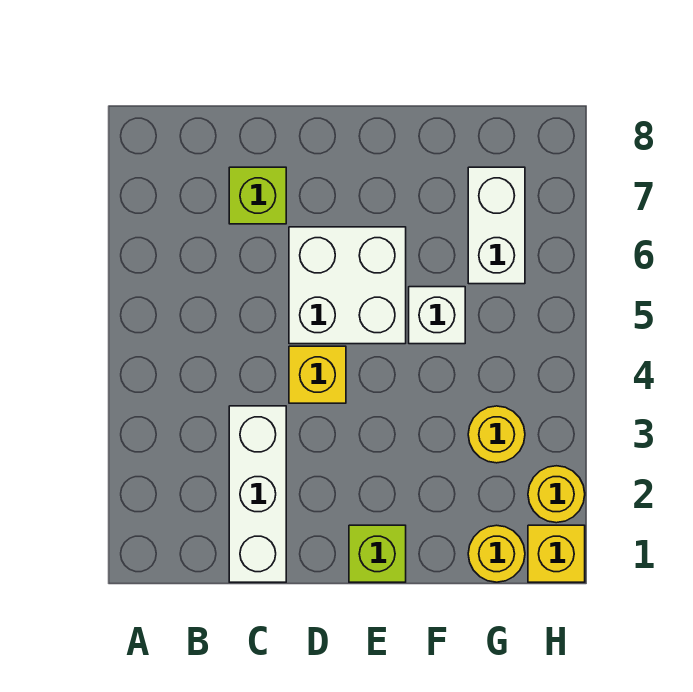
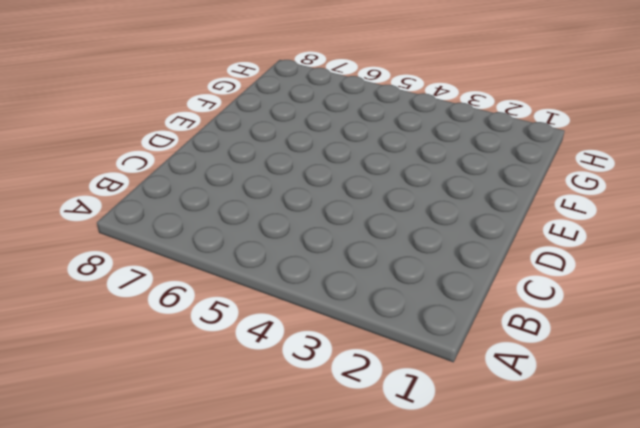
none -> white brick C1:C3 level 1
none -> lime brick C7 level 1

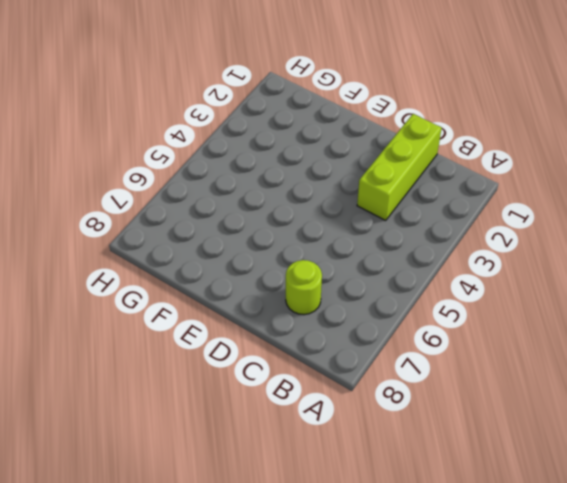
lime brick C1:C3 level 1 -> white brick C1:C3 level 1
lime round brick C7 level 1 -> lime brick C7 level 1
none -> yellow brick D4 level 1
none -> white brick D5:E6 level 1

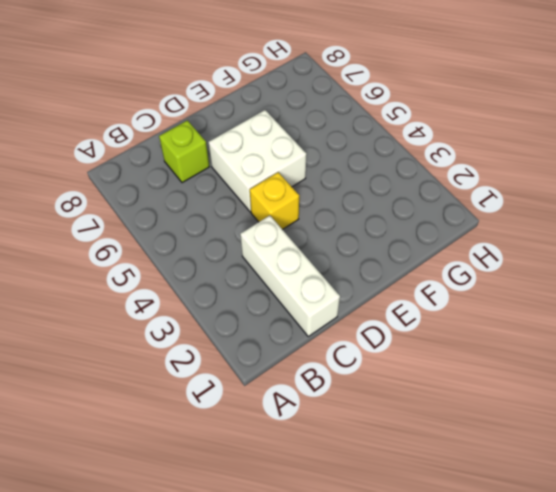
none -> lime brick E1 level 1
none -> white brick F5 level 1

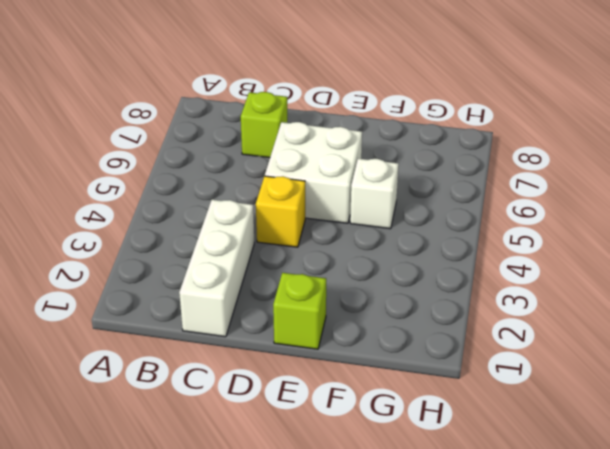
none -> yellow round brick G1 level 1
none -> yellow round brick G3 level 1

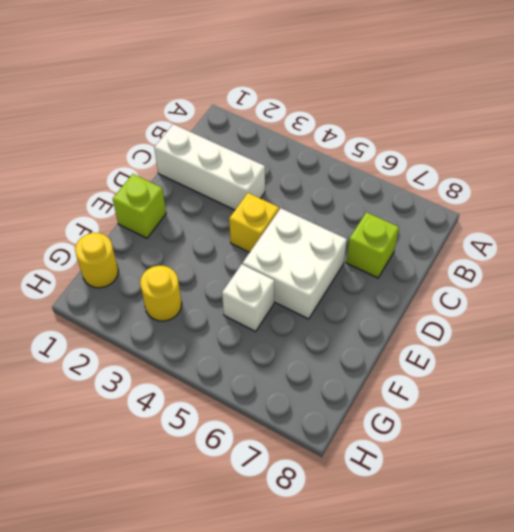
none -> white brick G6:G7 level 1
none -> yellow brick H1 level 1

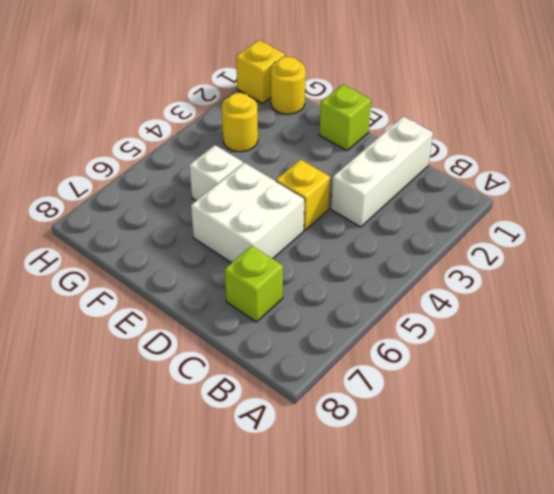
none -> white brick G6:G7 level 1
none -> yellow round brick H2 level 1

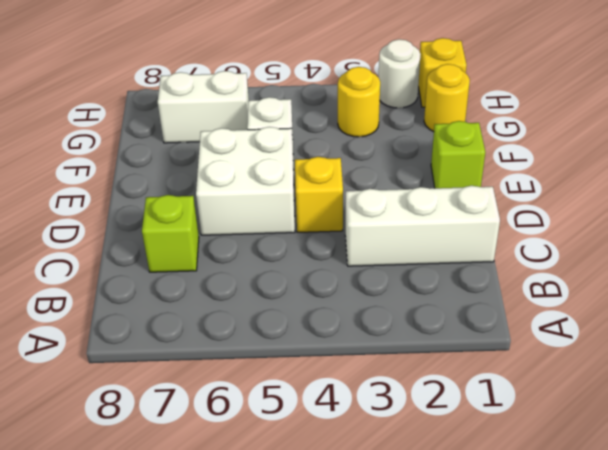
white round brick H2 level 1 -> yellow round brick H2 level 1

